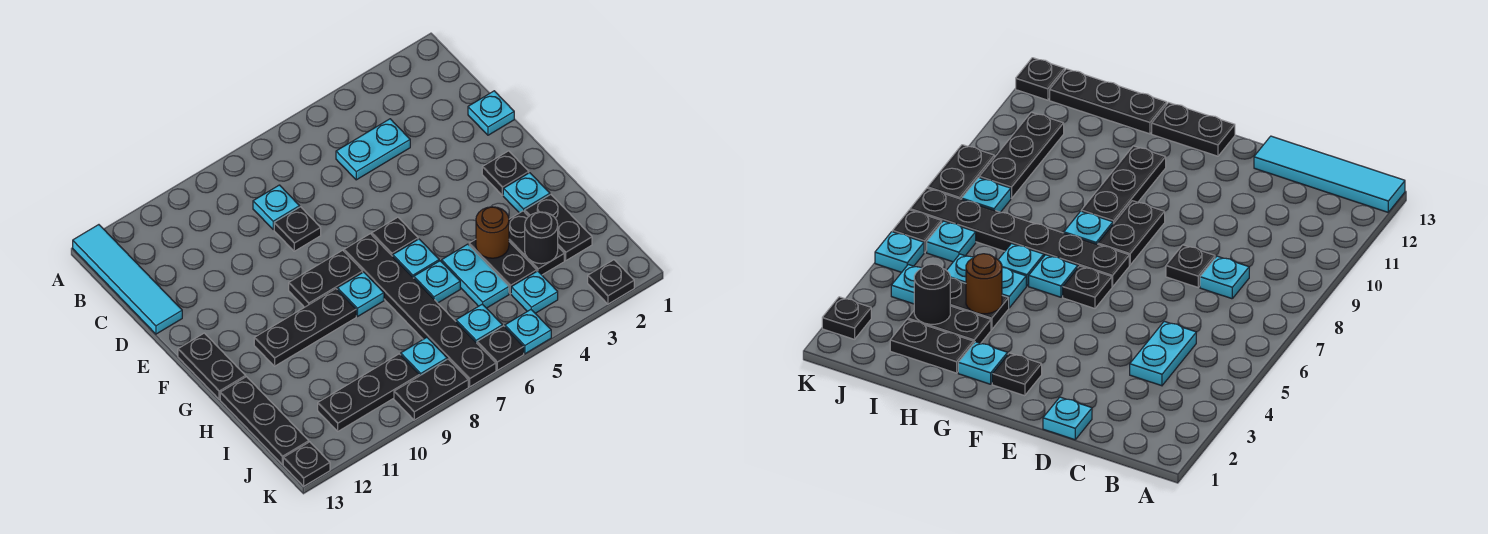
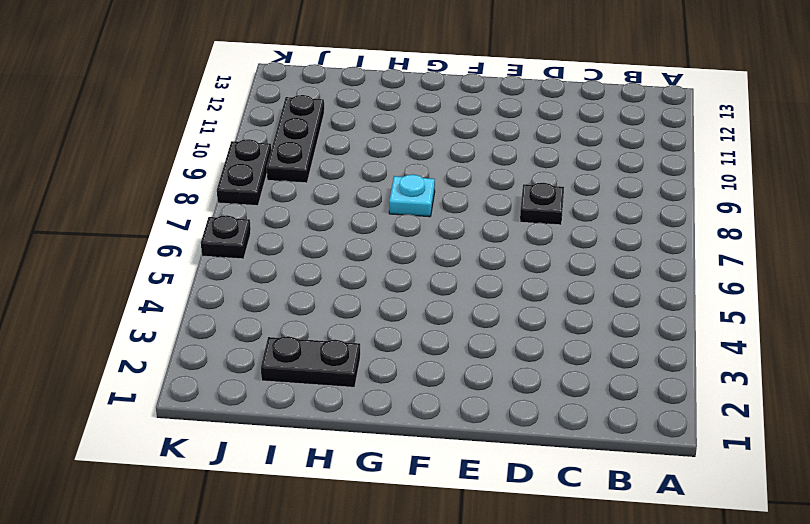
none -> cyan tile A13:D13 level 1
none -> cyan plate C4:C5 level 1
none -> cyan plate C8 level 1
none -> cyan plate D1 level 1

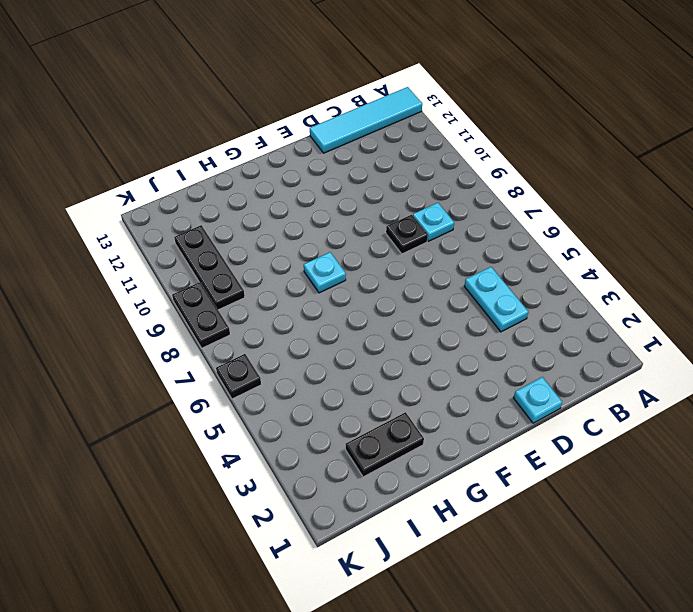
none -> black plate F2 level 1
none -> black plate F6 level 1
none -> black plate F7:K7 level 1
none -> black plate F8:F9 level 1

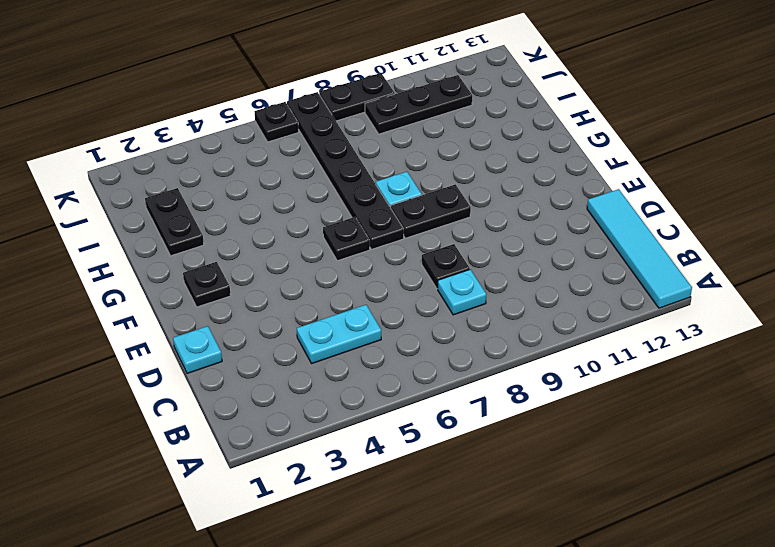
none -> black plate F13:G13 level 1
none -> cyan plate G2 level 1
none -> cyan plate G6 level 1
none -> black plate G9:G11 level 1

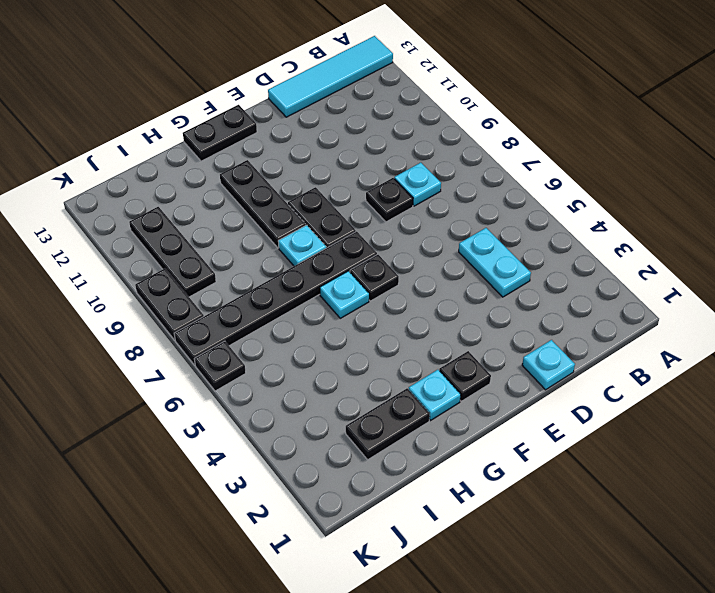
none -> black plate H3:I3 level 1
none -> black plate H4:I4 level 1
none -> cyan plate H5:I5 level 1
none -> cyan plate H6 level 1

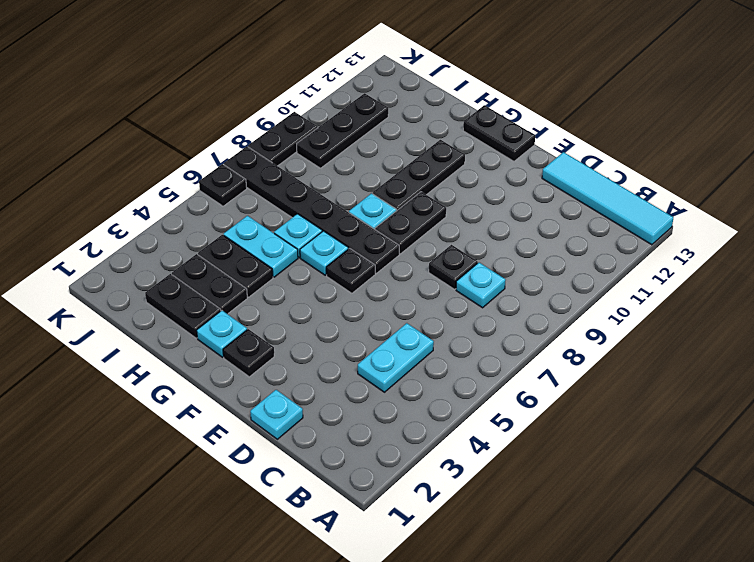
none -> black plate H13:J13 level 1
none -> cyan plate J4 level 1
none -> cyan plate J6 level 1
none -> cyan plate J8 level 1

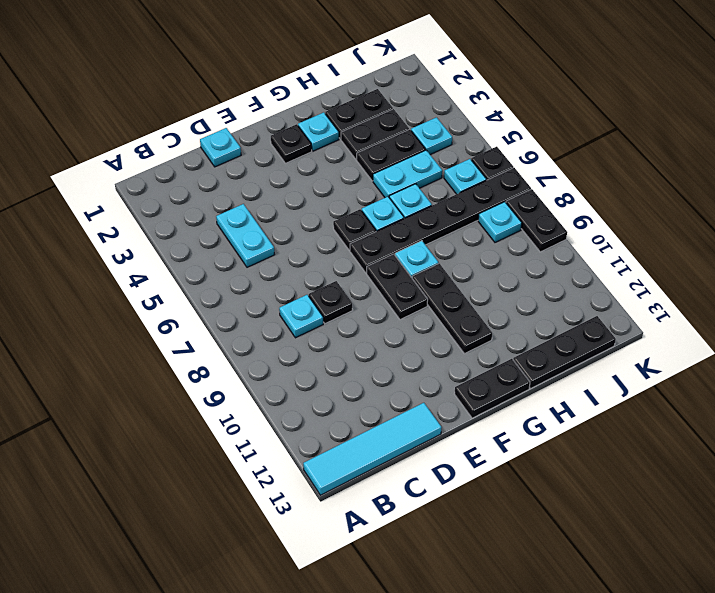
none -> black plate J9:J11 level 1
none -> black plate K2 level 1
none -> cyan plate K5 level 1
none -> black plate K13 level 1

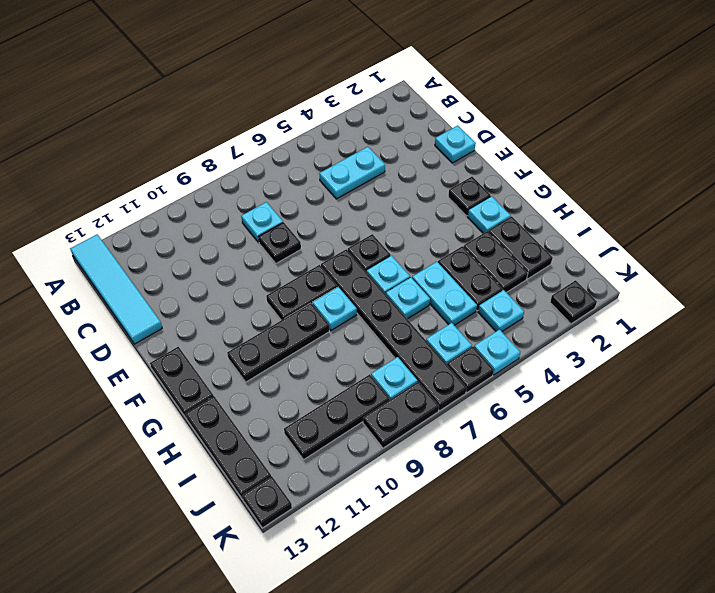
none -> brown round brick H4 level 2
none -> black round brick I3 level 2

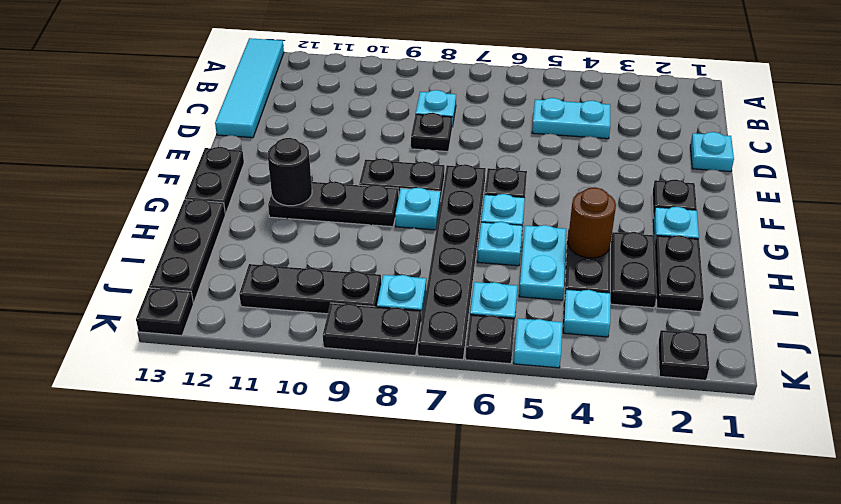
black round brick G11 level 2 -> black round brick I3 level 2

